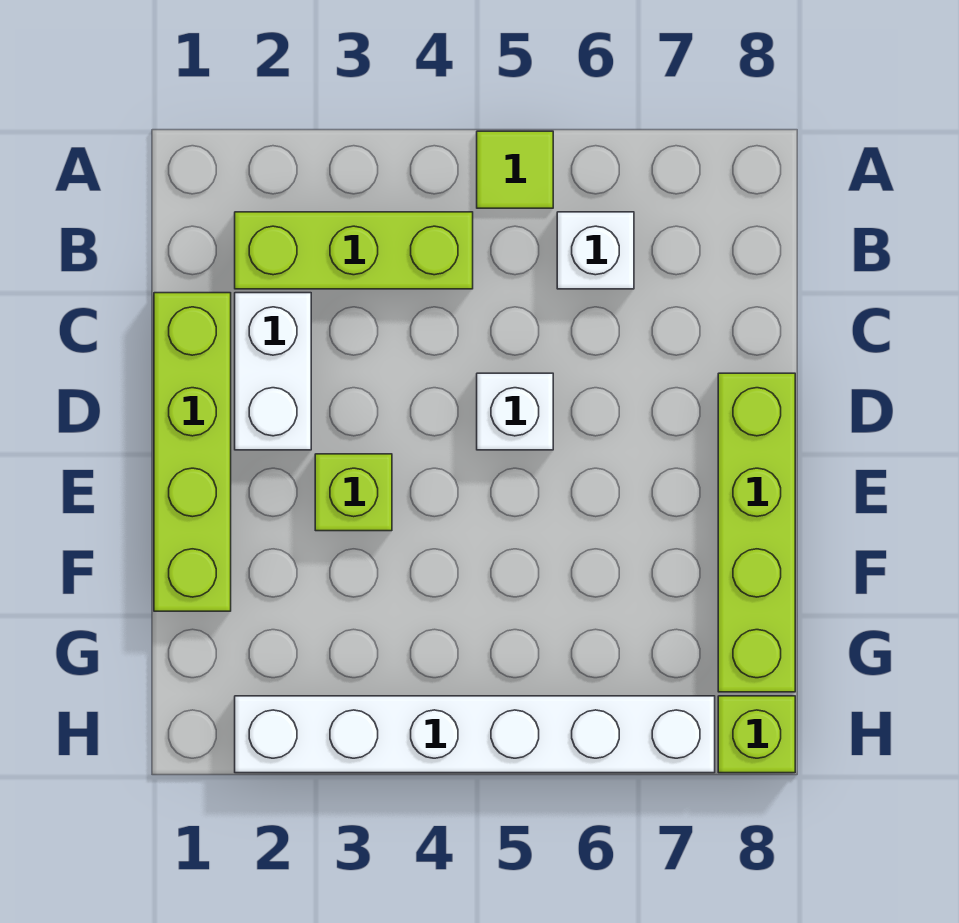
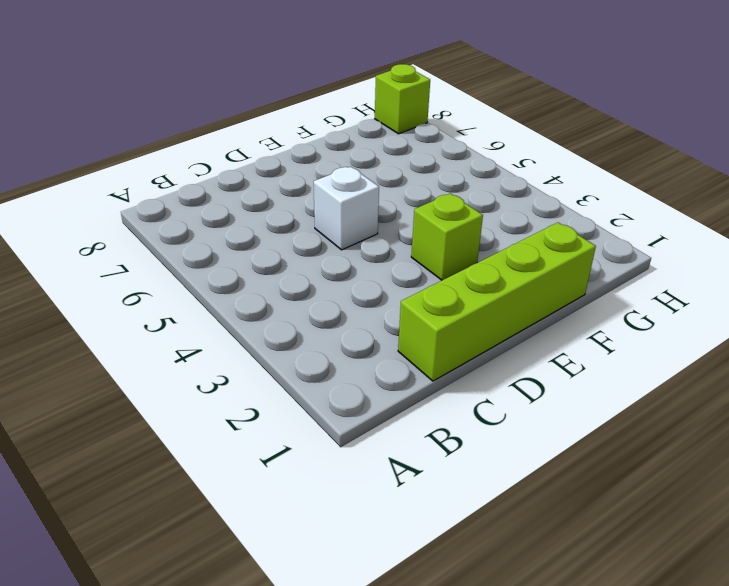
none -> lime tile A5 level 1
none -> lime brick B2:B4 level 1

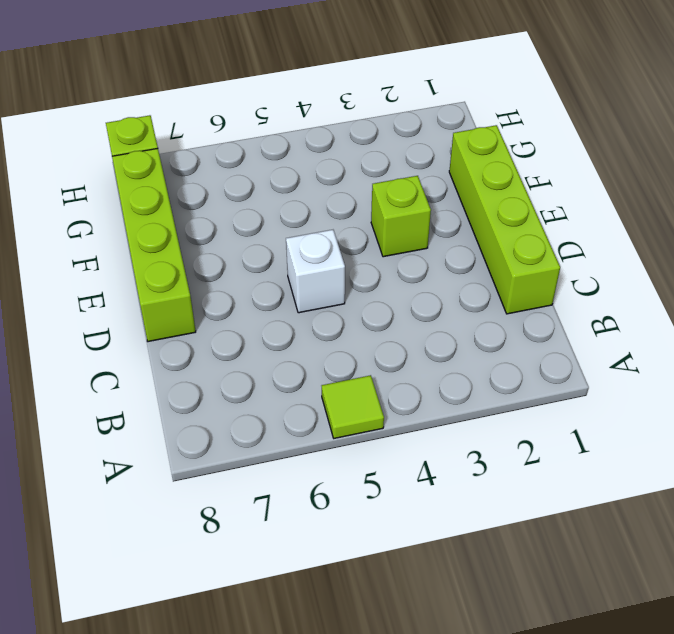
none -> lime brick B2:B4 level 1
none -> white brick B6 level 1

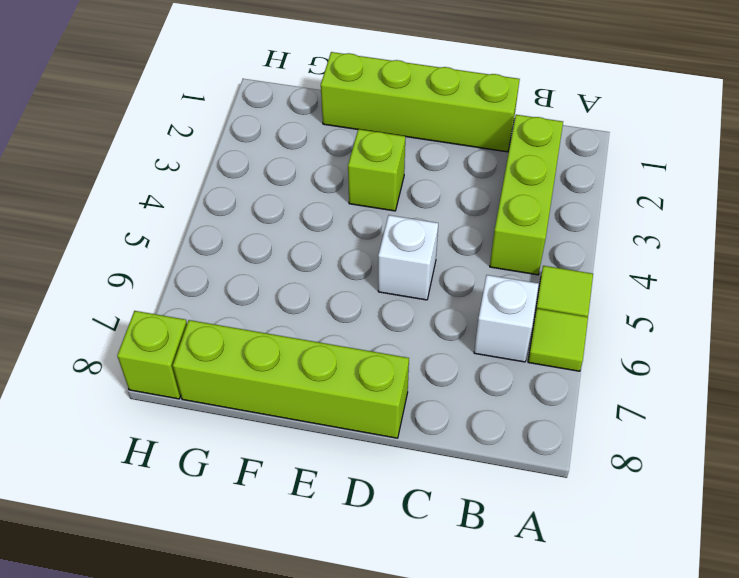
lime tile A6 level 1 -> none
none -> white brick C2:D2 level 1
none -> white brick H2:H7 level 1

